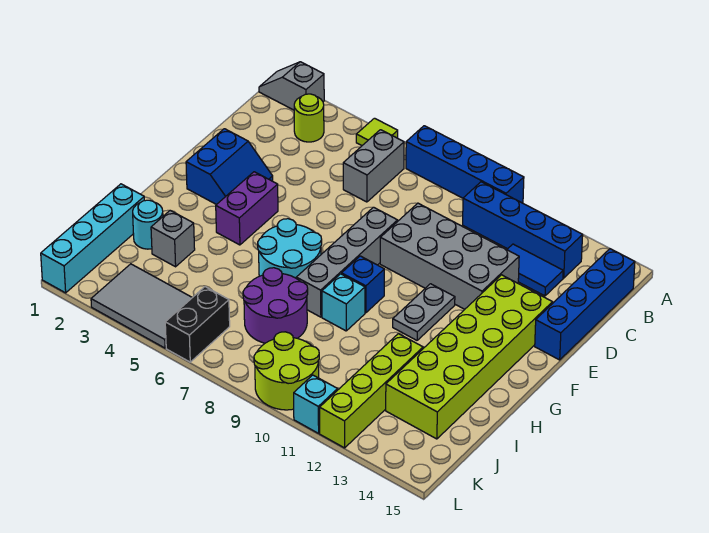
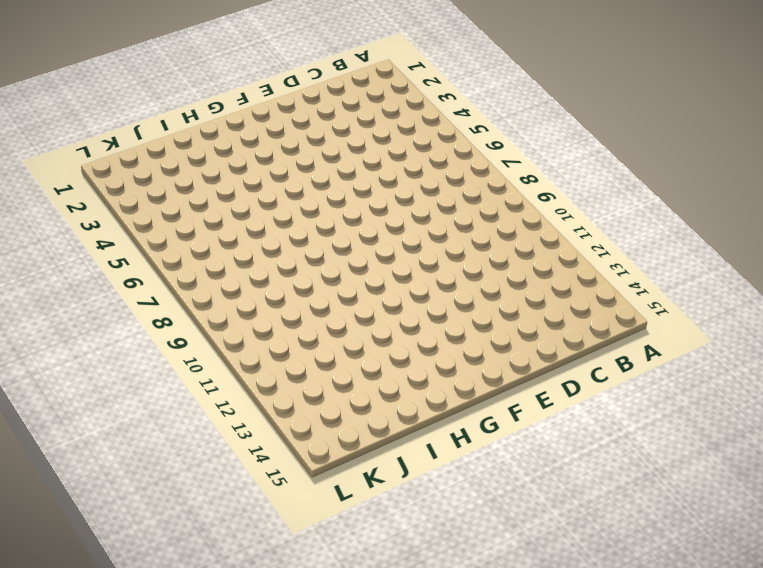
none -> grey slope A1:A2 level 1 top 2
none -> lime tile A5 level 1
none -> blue brick A7:A10 level 1

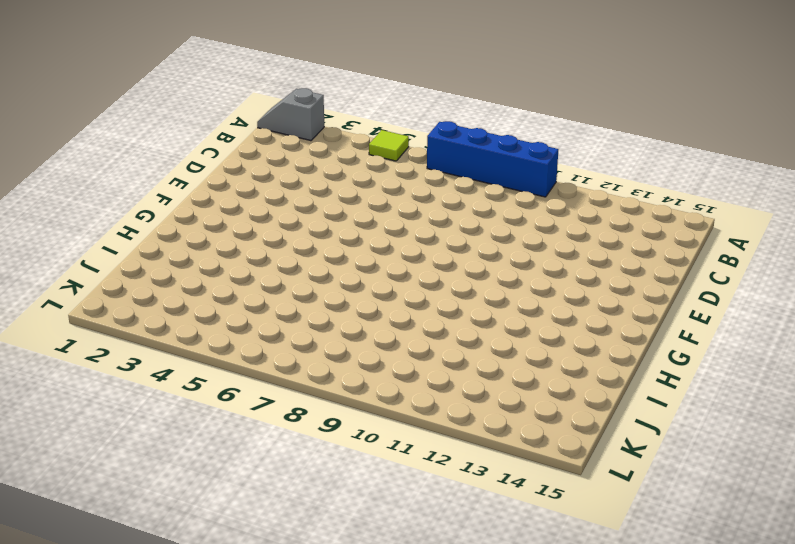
none -> lime round brick B3 level 1
none -> grey brick B6:C6 level 1
none -> blue brick B10:B13 level 1

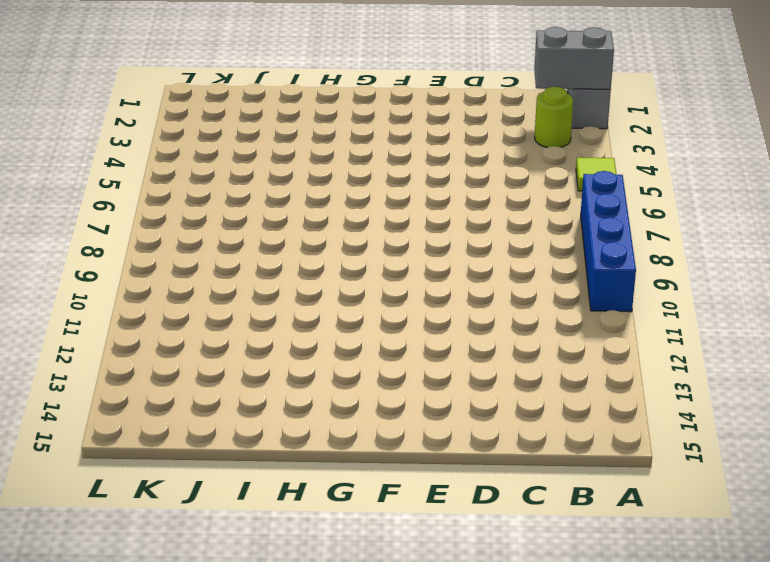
grey brick A2:B2 level 2 -> grey brick B6:C6 level 1
none -> blue brick B10:B13 level 1
none -> blue brick B15:E15 level 1
none -> blue tile C12:C13 level 1

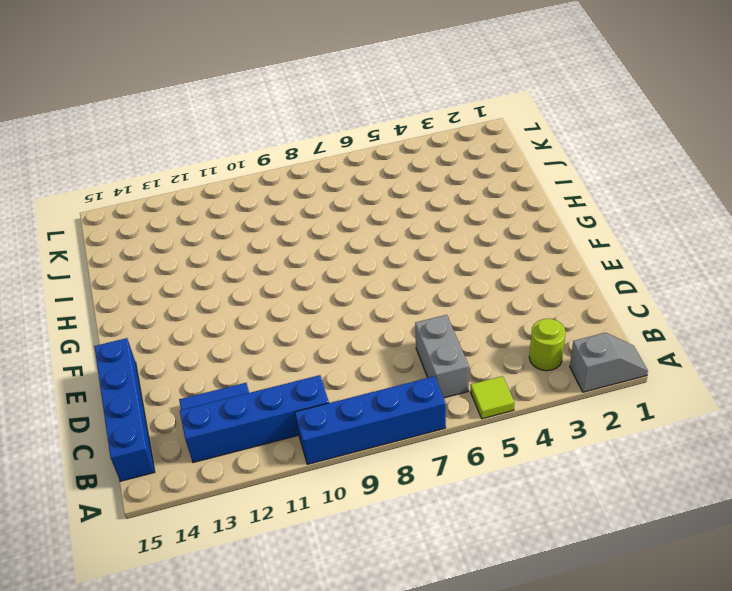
none -> grey brick D9:E12 level 1
none -> blue slope E2:F3 level 1 top 2
none -> grey brick E8:H8 level 1

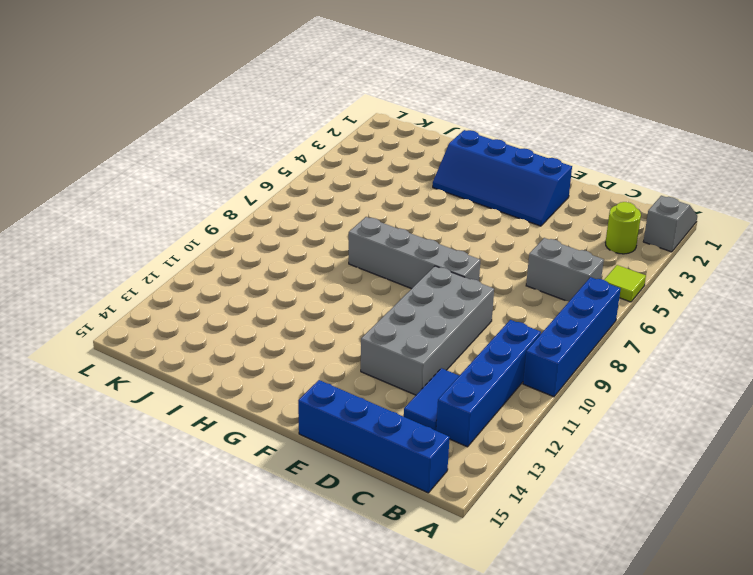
blue slope E2:H3 level 1 top 2 -> blue slope E2:F3 level 1 top 2
none -> lime brick E13:J14 level 1
none -> purple brick F4:G4 level 1
none -> grey plate F11:G11 level 1

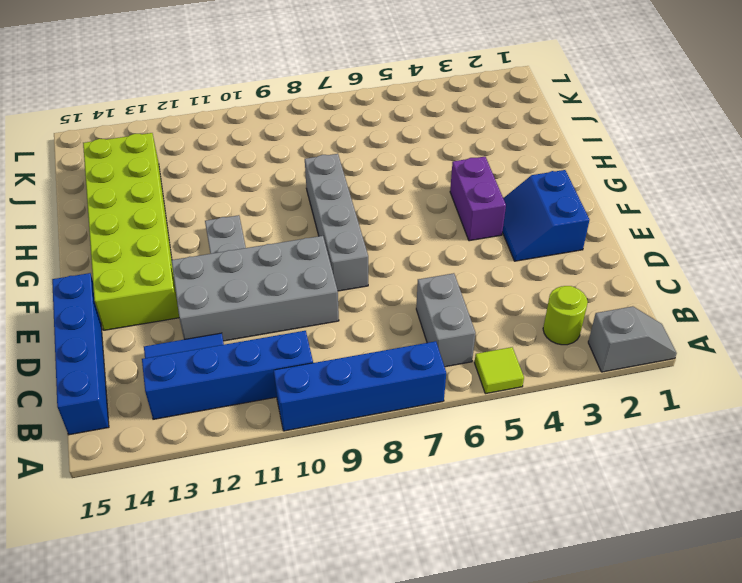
none -> cyan round brick G6:H7 level 1
none -> blue brick G9 level 1
none -> cyan brick H9 level 1

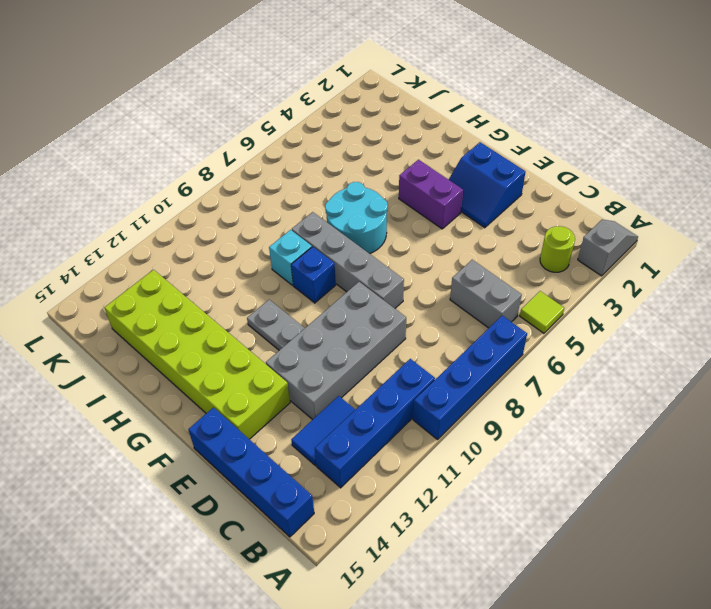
none -> cyan brick I1:L1 level 1
none -> cyan round brick I2 level 1
none -> grey brick I3 level 1

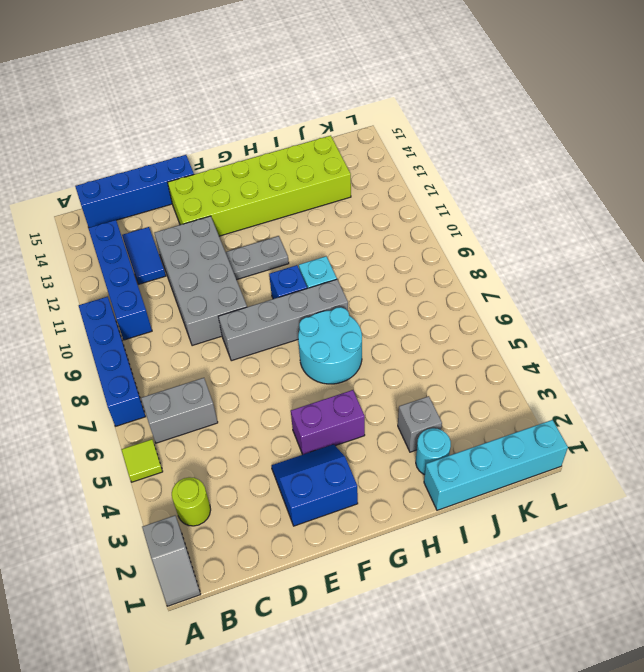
none -> purple round brick I7:J8 level 1
none -> lime brick I12:L12 level 1
none -> grey tile K3:L5 level 1

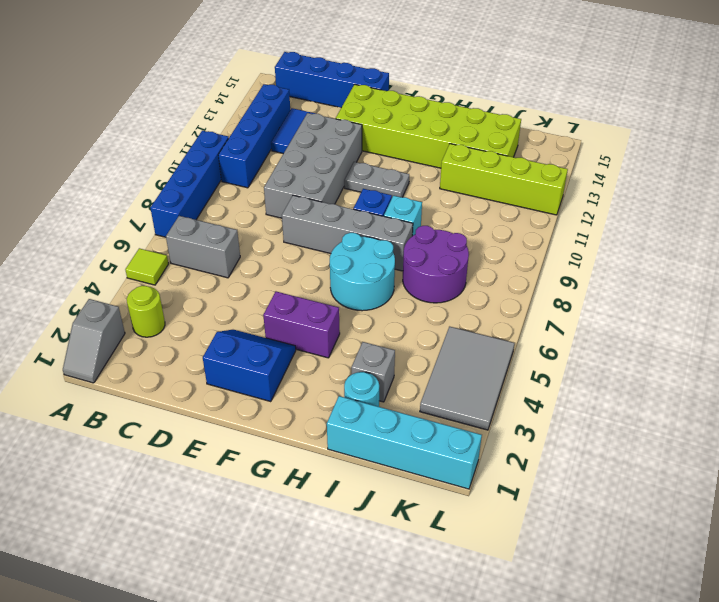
none -> black brick K6:L6 level 1
none -> lime round brick K9:L10 level 1
none -> cyan brick L11 level 1

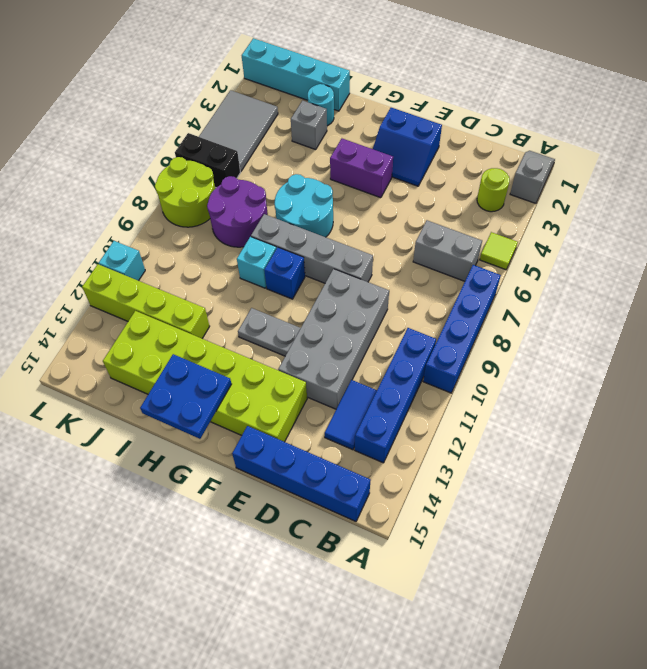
blue plate G14:H15 level 2 -> none
lime round brick K7:L8 level 1 -> lime round brick K9:L10 level 1

